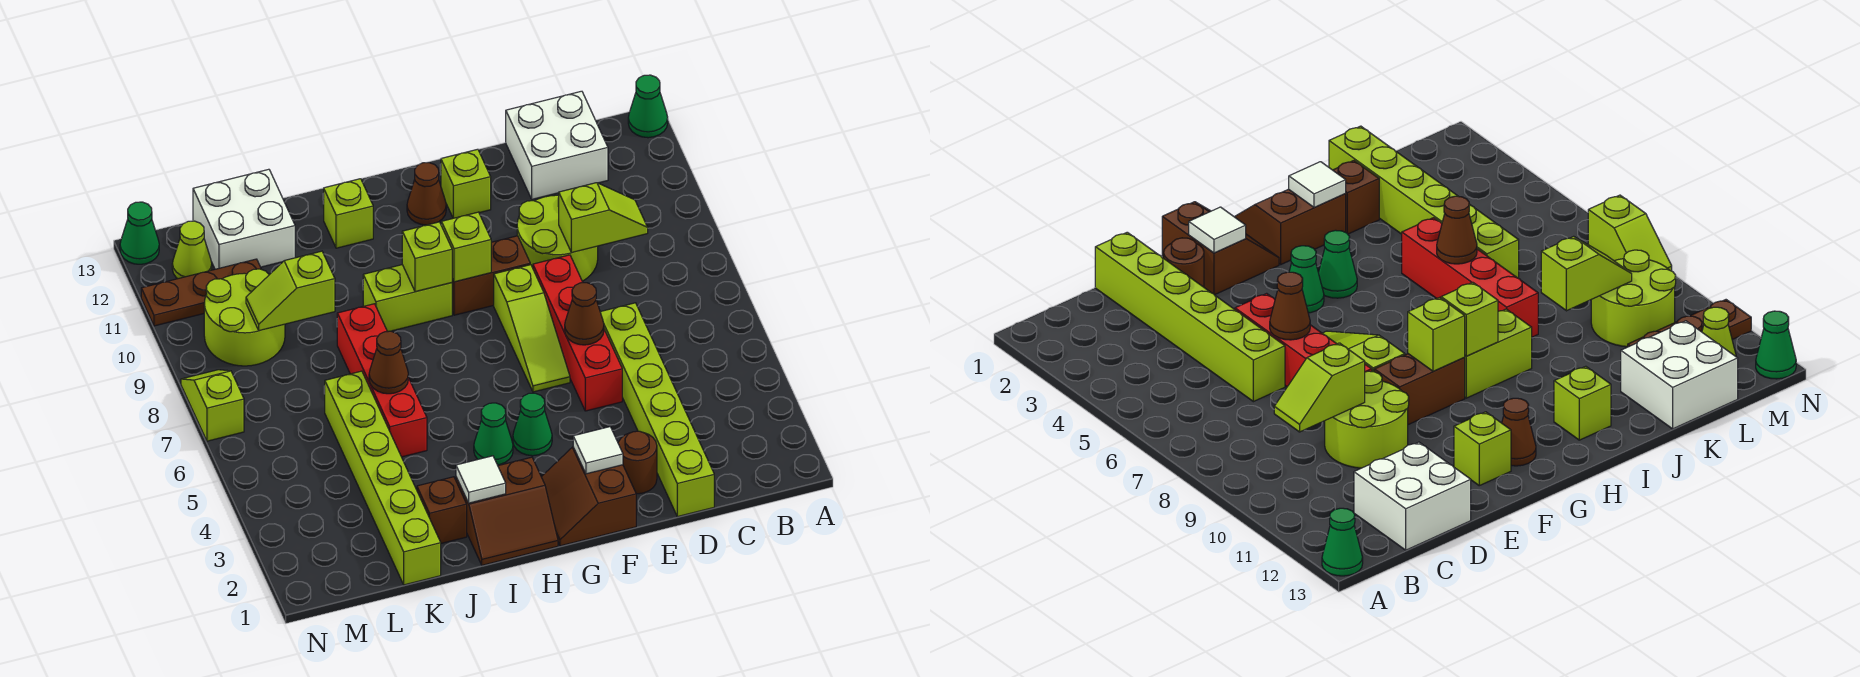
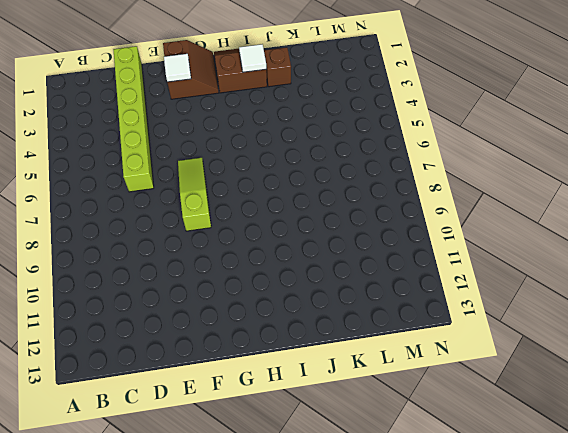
none -> green cone A13 level 1
none -> white brick C12:D13 level 1
none -> lime round brick D9:E10 level 1
none -> brown round brick E2 level 1

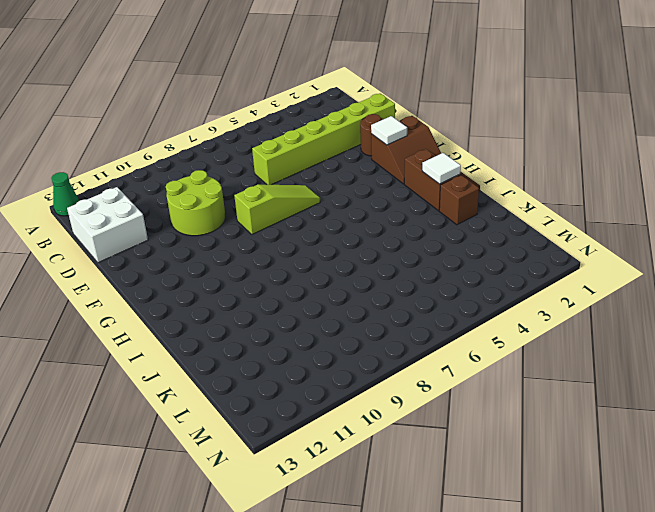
none -> red brick E5:E8 level 1
none -> brown brick F9:G9 level 1
none -> lime brick F12 level 1
none -> green cone G4 level 1

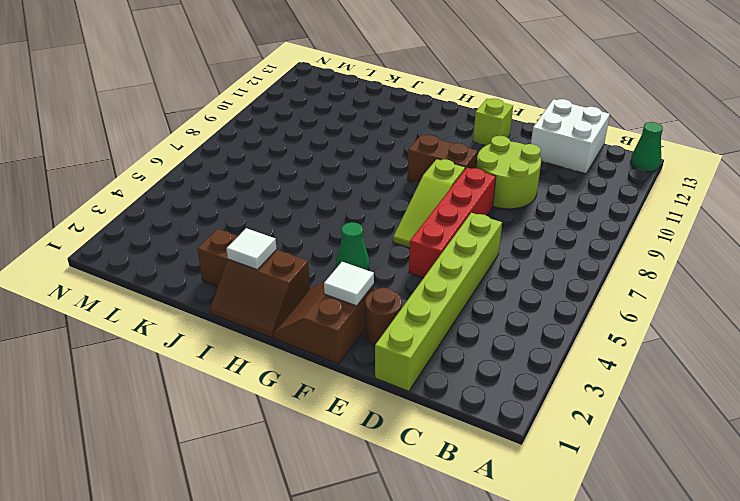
none -> brown cone G12 level 1
none -> green cone H4 level 1
none -> lime brick H9:I9 level 1
none -> lime brick I12 level 1

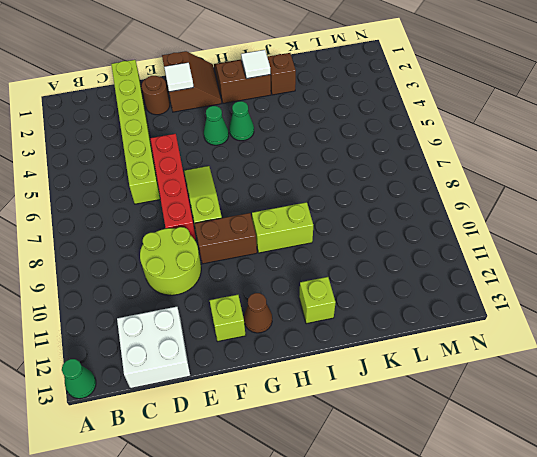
none -> red brick J5:J8 level 1
none -> lime brick K1:K6 level 1
none -> white brick K12:L13 level 1
none -> lime round brick L9:M10 level 1

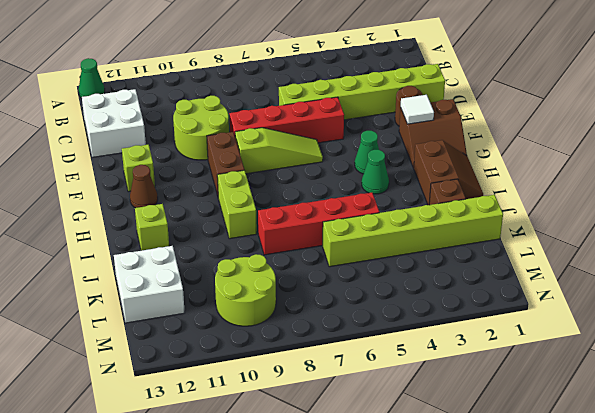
none -> brown plate L11:N11 level 1
none -> lime cone M12 level 1
none -> lime slope N7:N8 level 1 top 7
none -> green cone N13 level 1

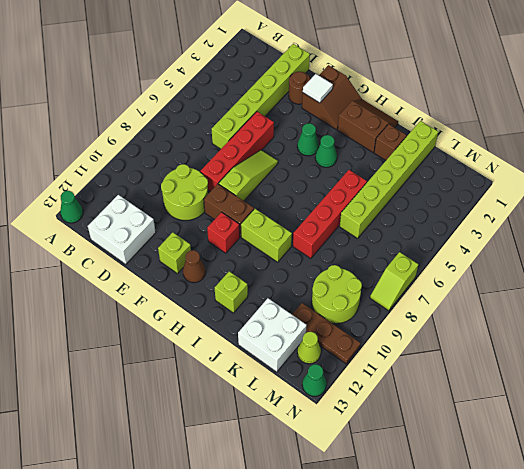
red brick G10 level 1 -> none
none -> lime slope C9:D9 level 2 top D
none -> brown cone E6 level 2
none -> lime brick G9 level 2
none -> lime brick H9 level 2

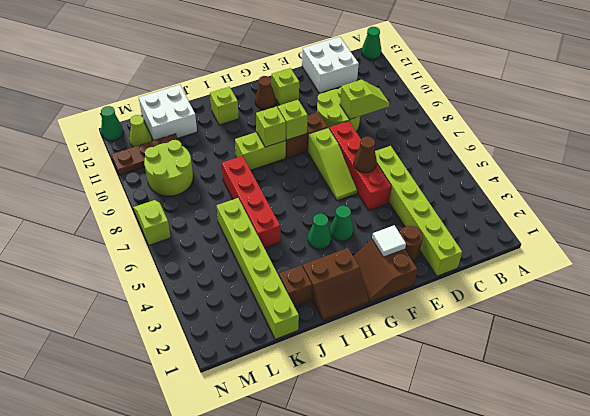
none -> white tile I2 level 2
none -> brown cone J6 level 2
none -> lime slope K9:L9 level 2 top K

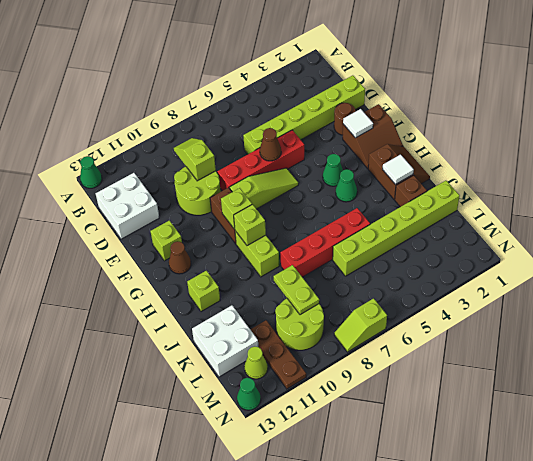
lime plate K9:L9 level 2 -> lime slope K9:L9 level 2 top K
none -> brown cone J6 level 2

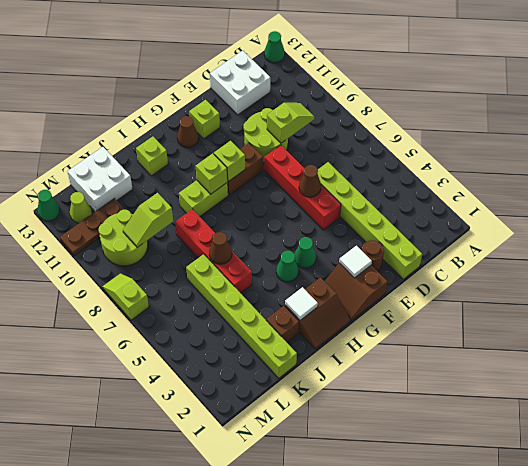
none -> lime slope F6:F8 level 1 top 8

